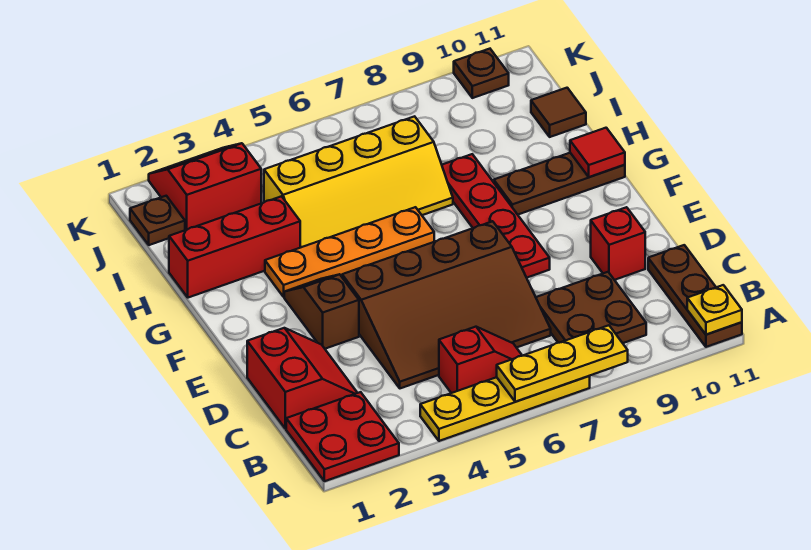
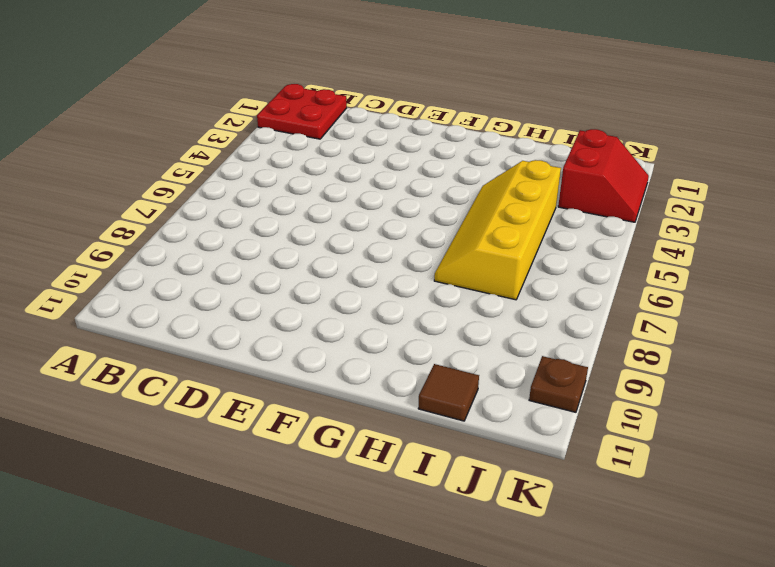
none -> yellow plate A4:A7 level 1
none -> brown plate A11:C11 level 1
none -> red slope B5:B6 level 1 top 5

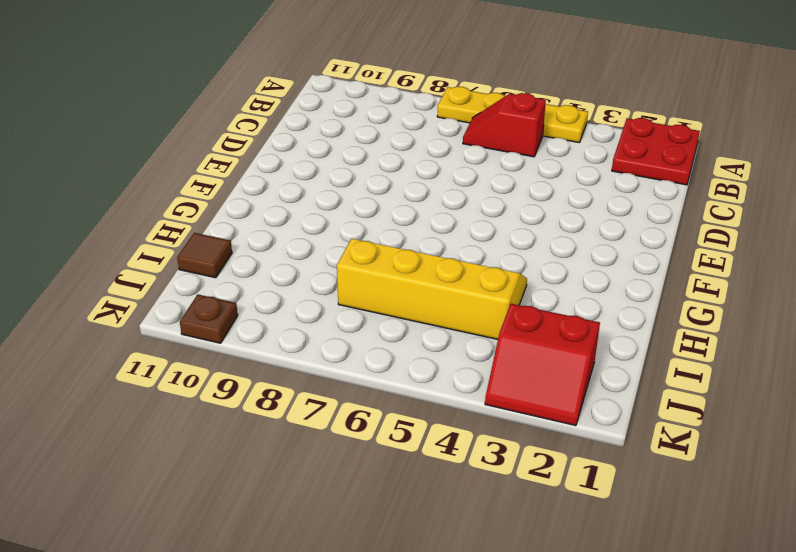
none -> brown plate A11:C11 level 1
none -> brown plate B8:C9 level 1
none -> red slope C1:D2 level 1 top 1

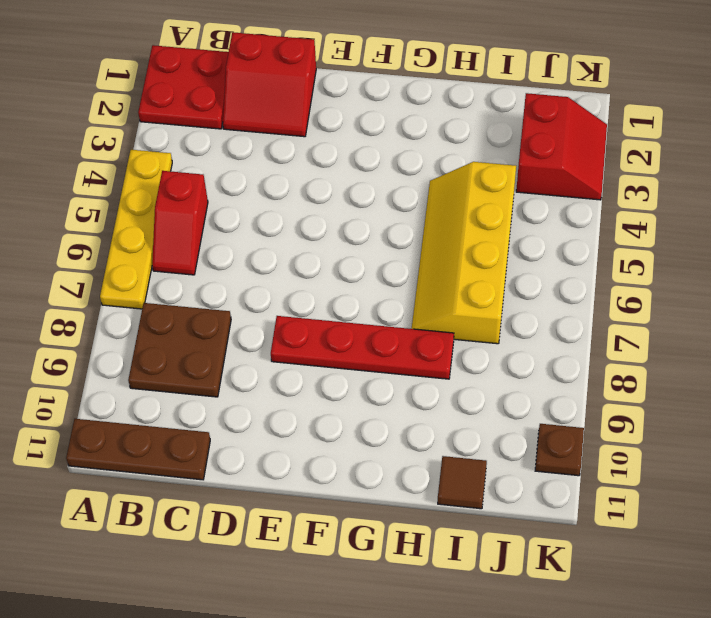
none -> brown slope C4:E7 level 1 top E
none -> red brick D10 level 1
none -> brown slope E3:F3 level 1 top E

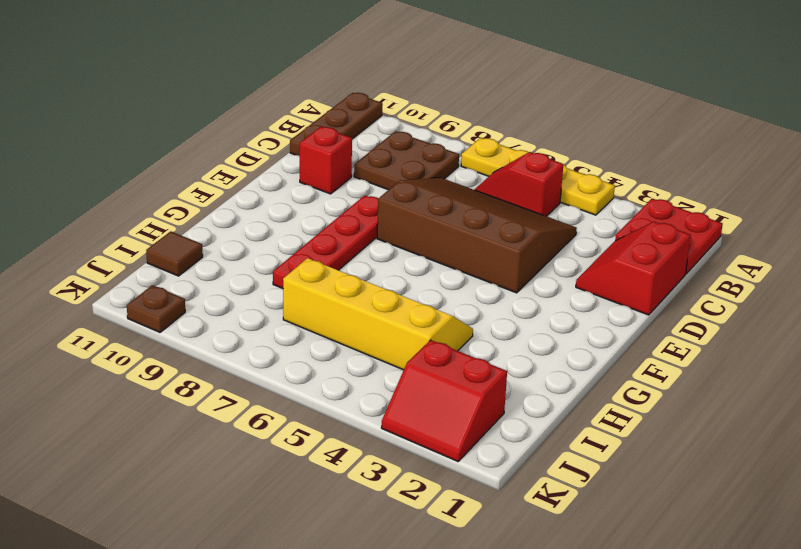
none -> brown slope E3:F3 level 1 top E
none -> orange plate G3:G6 level 1
none -> brown plate G9:G11 level 1

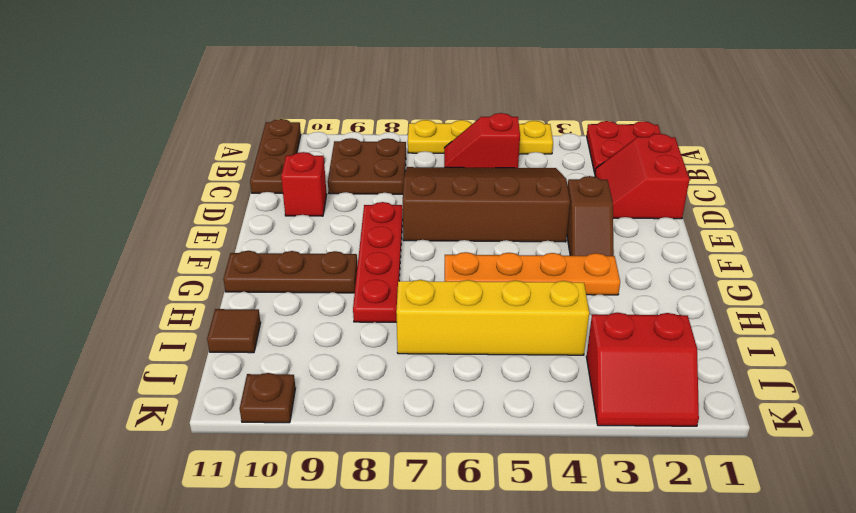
none -> red brick H1:H3 level 1
none -> brown plate J1 level 1
none -> yellow plate A6:A8 level 2

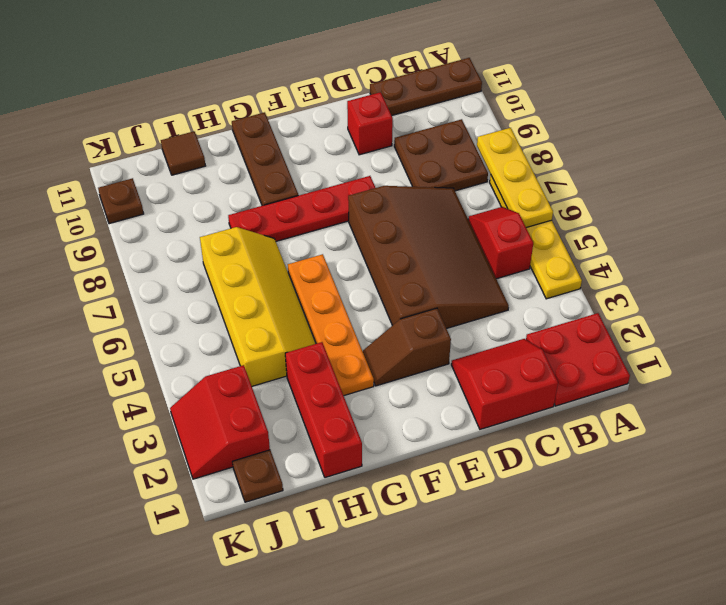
none -> yellow plate A11 level 2
none -> red tile G11 level 2

